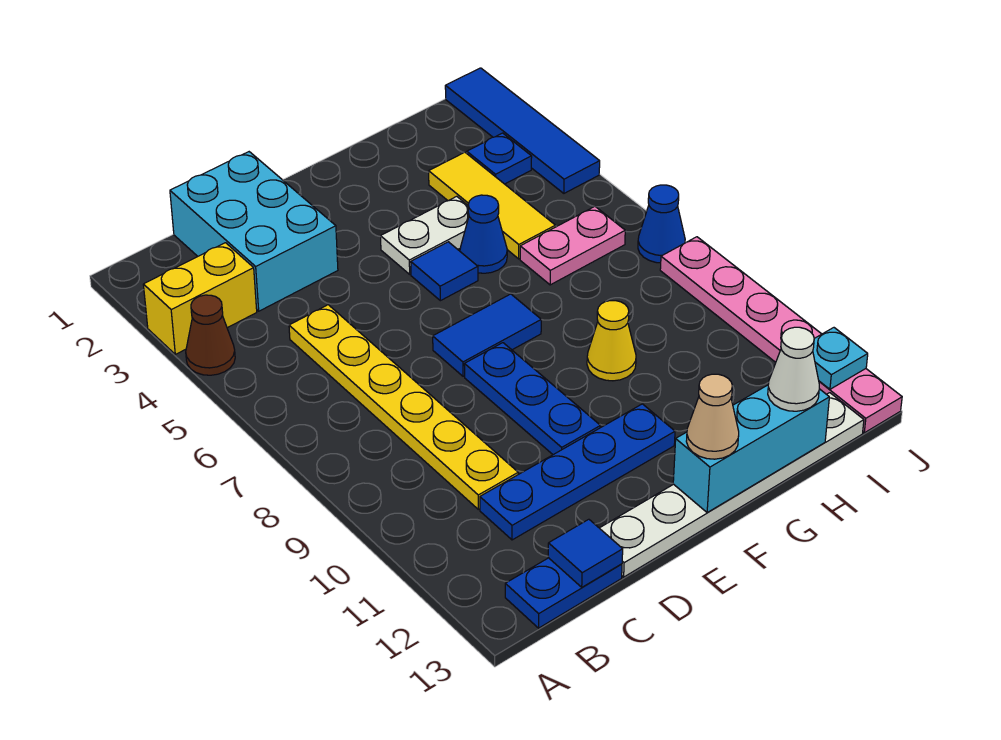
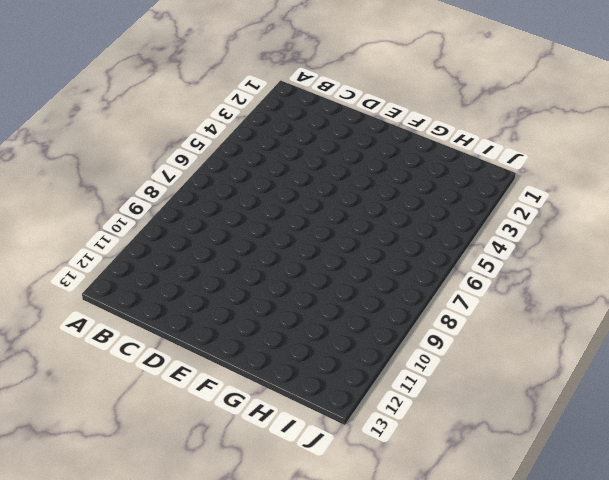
none -> yellow brick A3:B3 level 1
none -> brown cone A4 level 1
none -> blue plate B13:C13 level 1

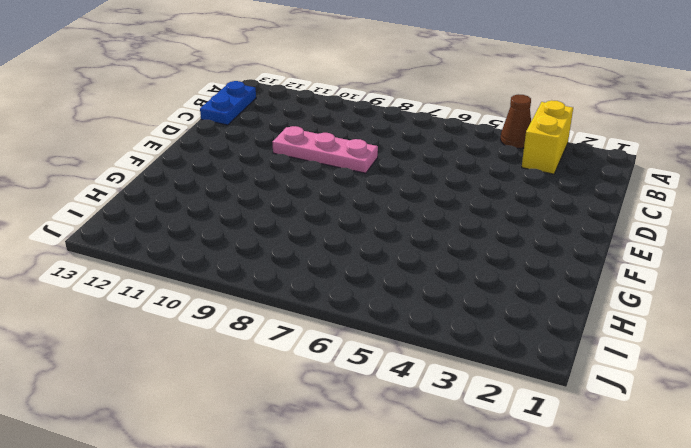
pink plate D8:D10 level 1 -> none
none -> cyan brick C1:D3 level 1
none -> yellow plate C5:C10 level 1
none -> blue plate C11:F11 level 1

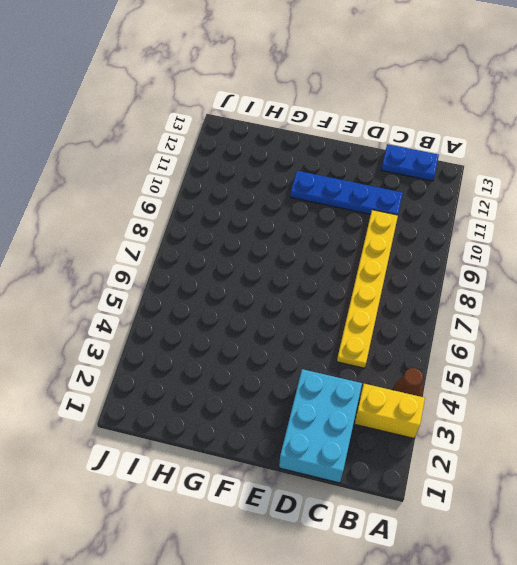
none -> white plate D13:I13 level 1
none -> blue tile E7:F7 level 1
none -> blue plate E8:E10 level 1

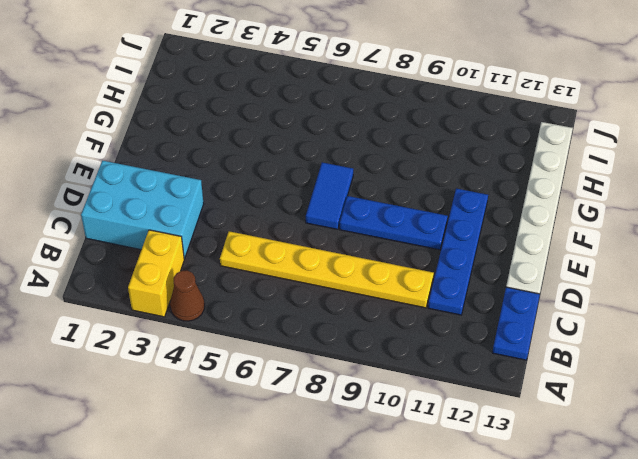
none -> white plate F4:G4 level 1
none -> blue tile F5 level 1
none -> blue cone G5 level 1

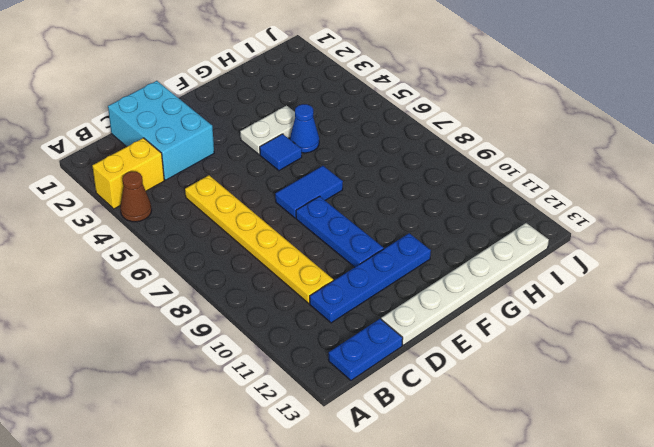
none -> yellow cone G9 level 1
none -> yellow tile H3:H5 level 1
none -> pink plate H6:I6 level 1

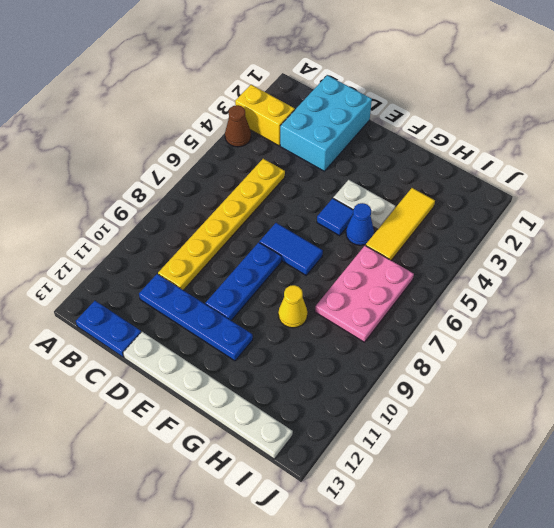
pink plate H6:I8 level 1 -> pink plate H6:I6 level 1
none -> blue plate I3 level 1
none -> blue tile J1:J4 level 1
none -> blue cone J7 level 1

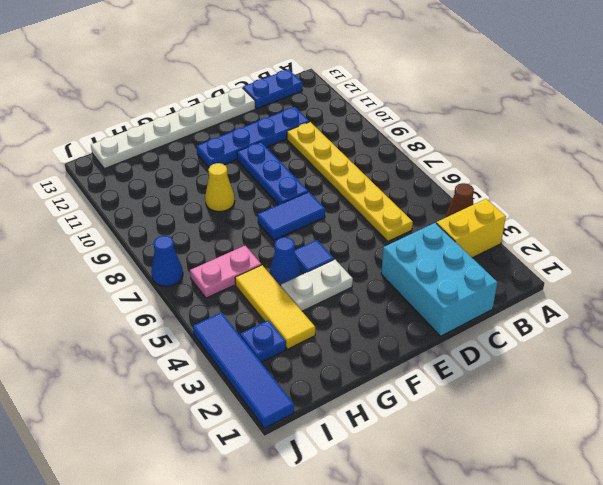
none -> pink plate J8:J13 level 1
none -> blue tile C13 level 2
none -> cyan brick F13:H13 level 2

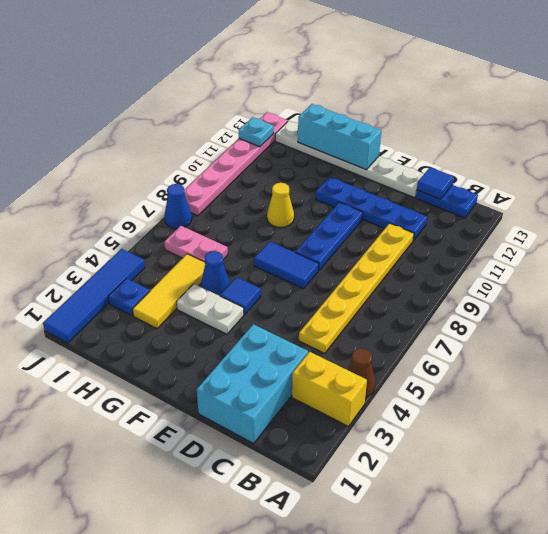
none -> tan cone F13 level 3
none -> white cone H13 level 3

